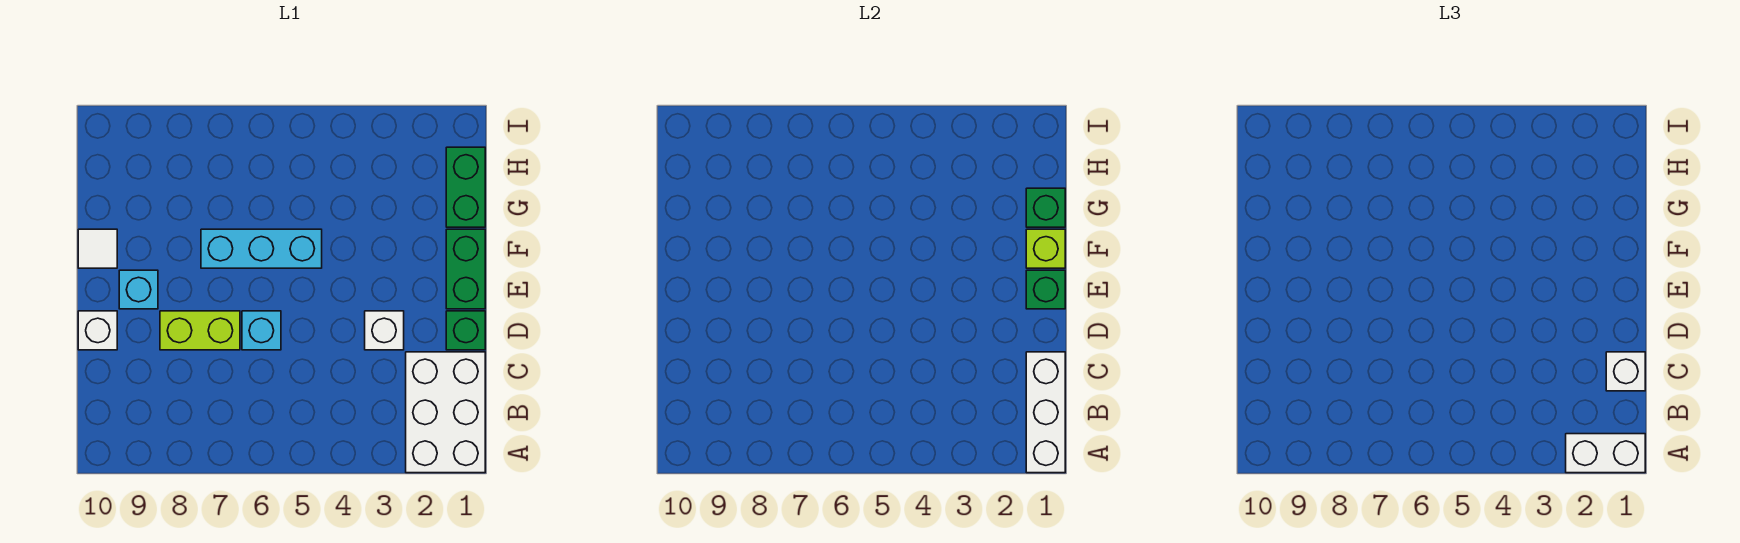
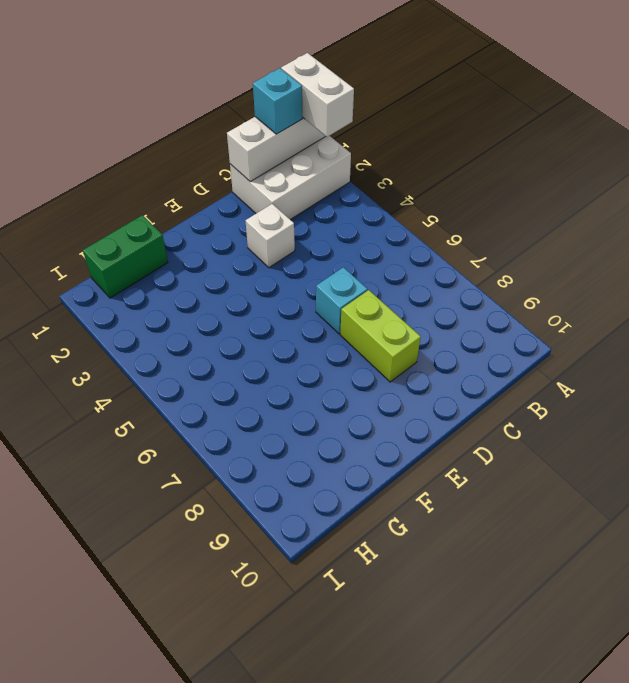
cyan brick B1 level 3 -> cyan brick E9 level 1
none -> green brick D1 level 1
none -> white brick D10 level 1
none -> green brick E1:F1 level 1

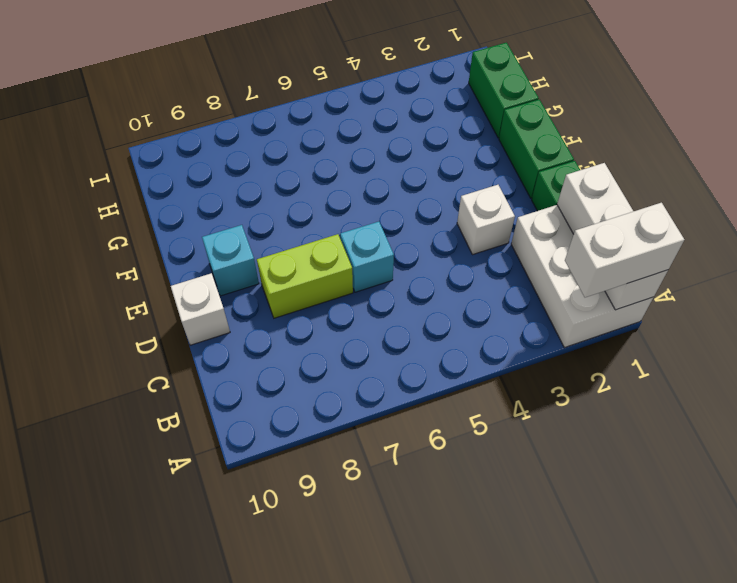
none -> cyan brick F5:F7 level 1
none -> white tile F10 level 1
none -> green brick E1 level 2

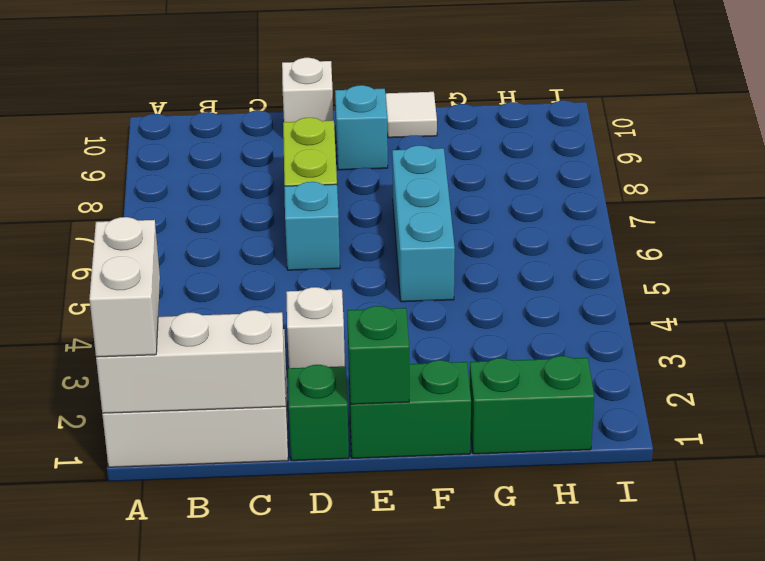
none -> lime brick F1 level 2
none -> green brick G1 level 2
none -> white brick C1 level 3

